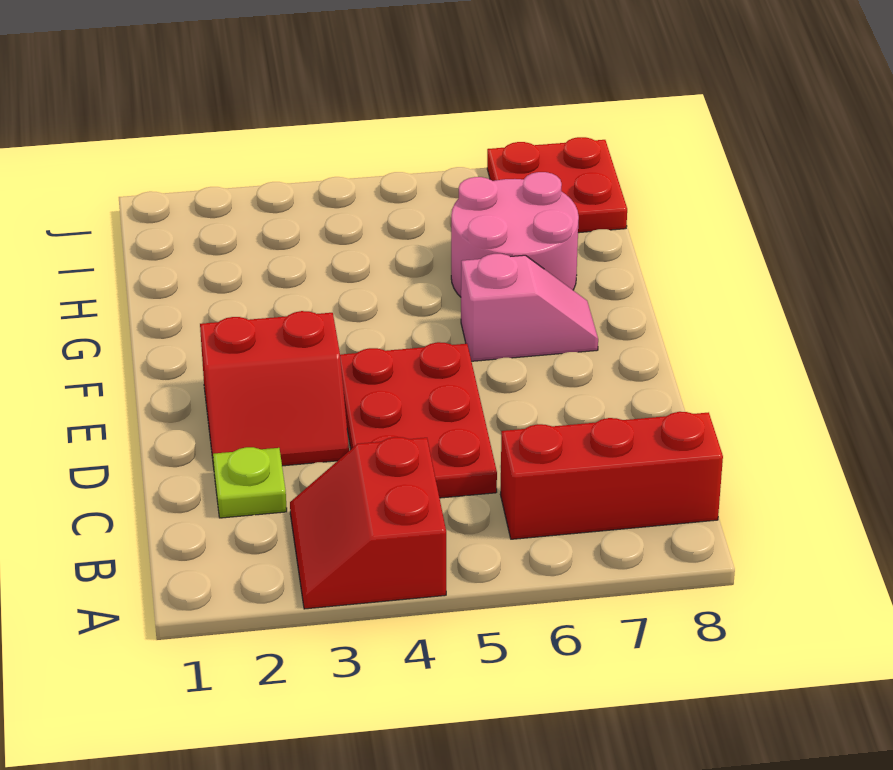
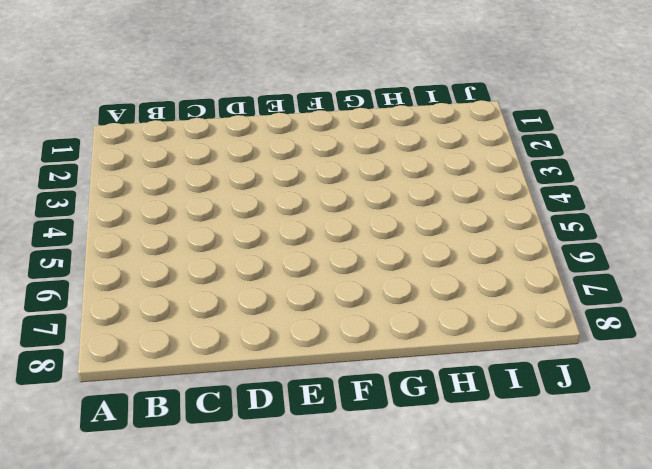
none -> red slope A3:B4 level 1 top 4
none -> red brick B6:B8 level 1

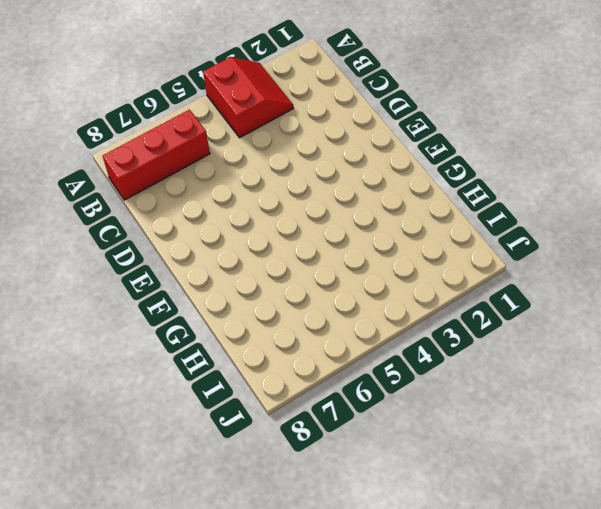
none -> lime plate C2 level 1
none -> red plate C4:E5 level 1

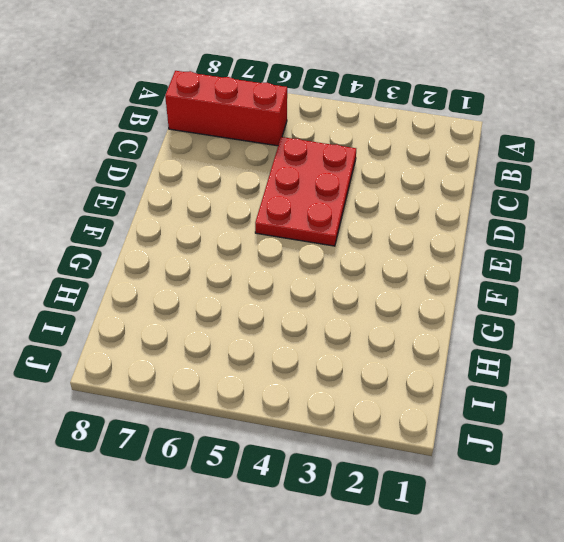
none -> red slope A3:B4 level 1 top 4
none -> lime plate C2 level 1

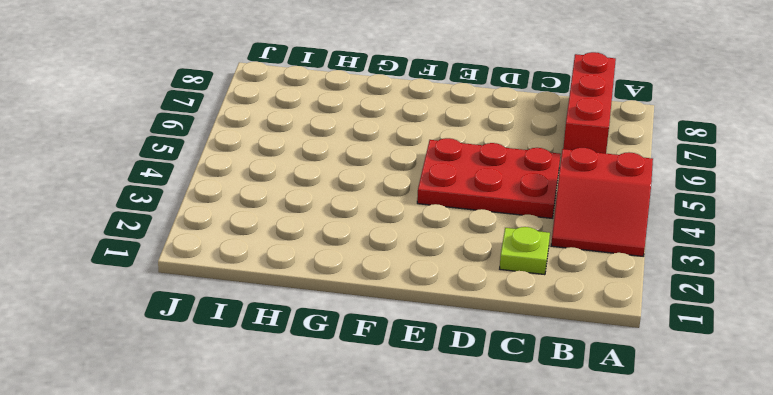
none -> red slope D2:E3 level 1 top E
none -> pink slope F6:F7 level 1 top 6

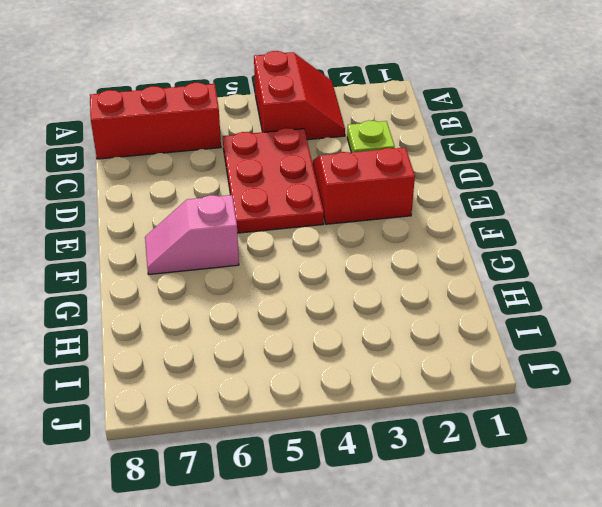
none -> pink round brick G6:H7 level 1
none -> red plate I7:J8 level 1

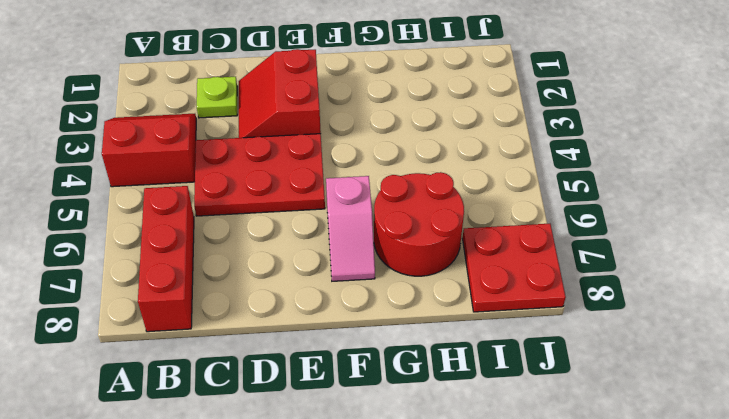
red round brick G6:H7 level 1 -> pink round brick G6:H7 level 1

